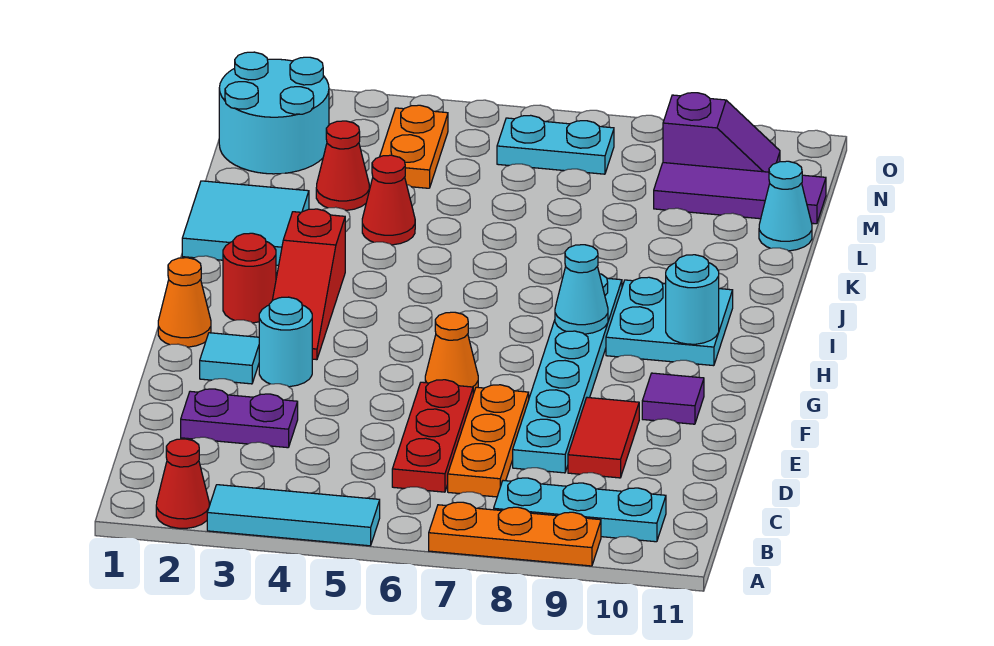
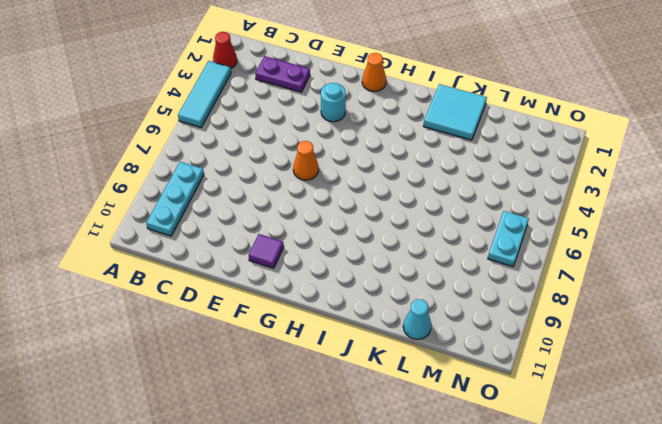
purple plate C2:D2 level 1 -> purple plate D2:D3 level 1
none -> orange plate A7:A9 level 1
none -> red plate C6:E6 level 1
none -> orange plate C7:E7 level 1

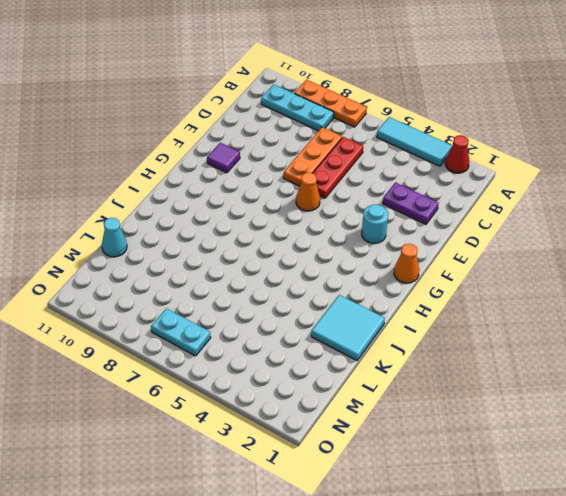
none -> cyan plate D8:I8 level 1
none -> red tile D9:E9 level 1
none -> cyan tile F2 level 1

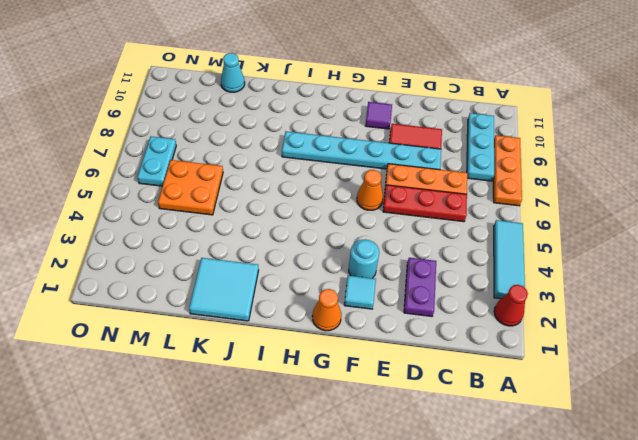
orange plate L5:M6 level 1 -> none
none -> red slope G3:I3 level 1 top I
none -> red round brick H2 level 1
none -> cyan plate H9:I10 level 1

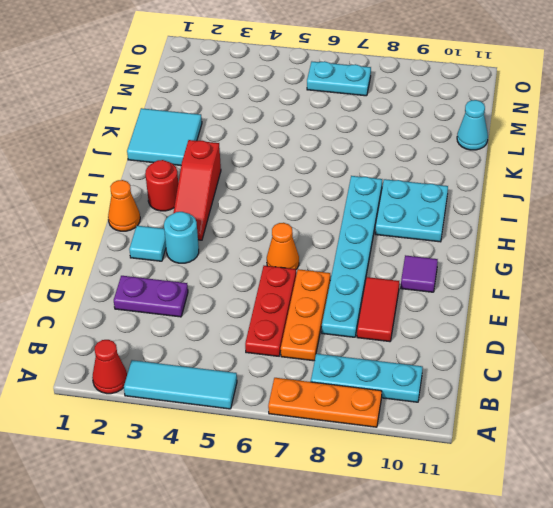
none -> red cone K4 level 1
none -> red cone L3 level 1
none -> cyan round brick M1:N2 level 1

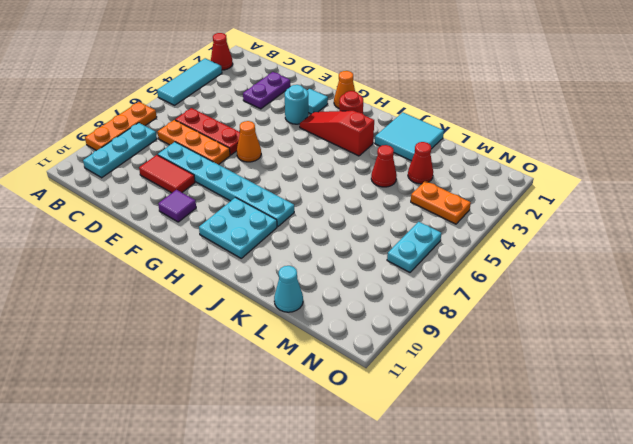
none -> cyan round brick M1:N2 level 1
none -> purple tile M9:M11 level 1
none -> purple slope N9:N10 level 1 top 9

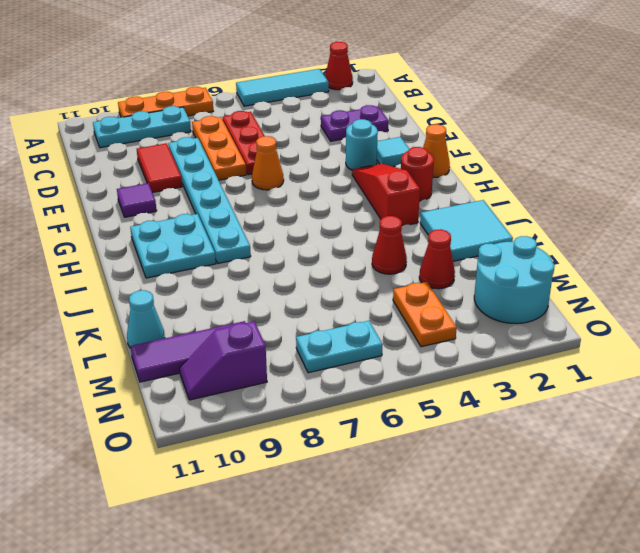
none -> cyan cone H8 level 2
none -> cyan round brick H10 level 2

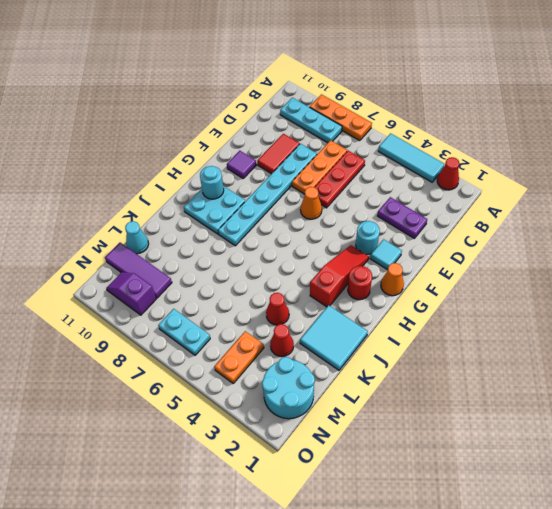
none -> cyan cone H8 level 2

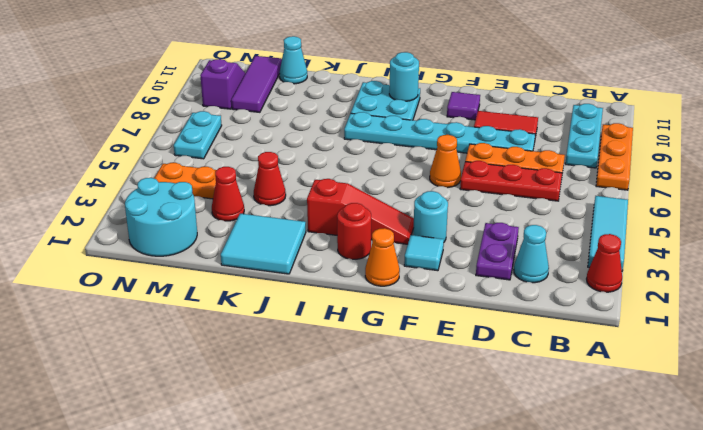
cyan cone C2 level 1 -> cyan cone H8 level 2

